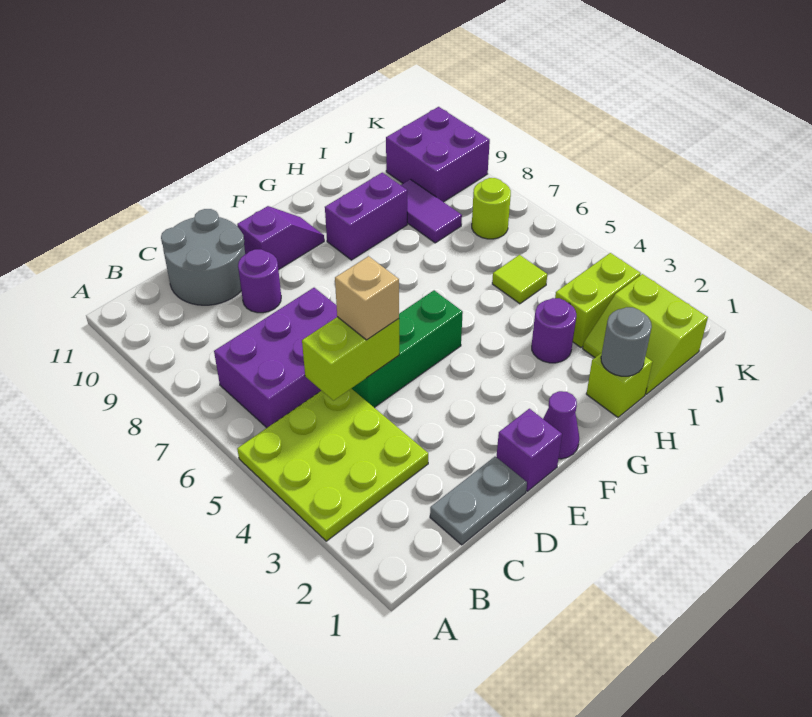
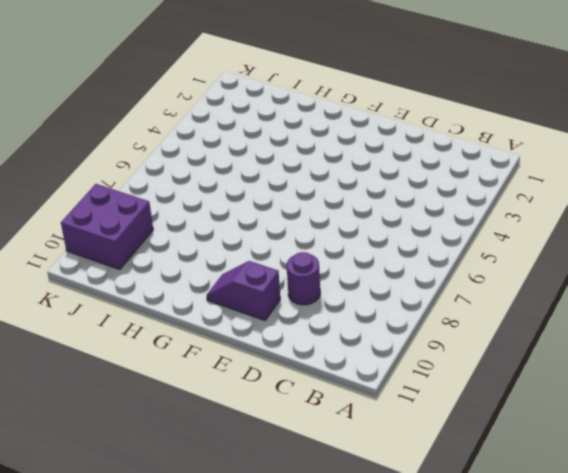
none -> lime plate A3:C5 level 1
none -> purple brick B6:D7 level 1
none -> grey plate C1:D1 level 1

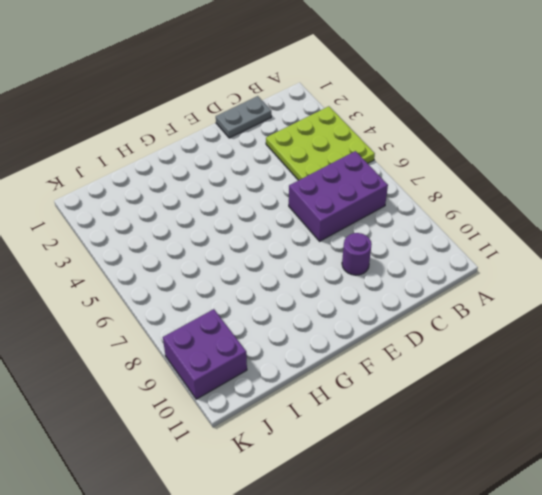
none -> grey round brick C10:D11 level 1
none -> green brick D5:F5 level 1
none -> purple brick E1 level 1

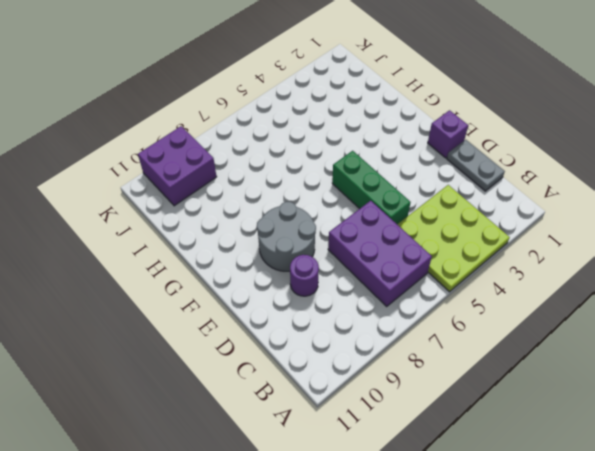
grey round brick E8:F9 level 1 -> grey round brick C10:D11 level 1
none -> purple slope E10:F10 level 1 top E
none -> purple cone F1 level 1
none -> purple brick G9:H9 level 1

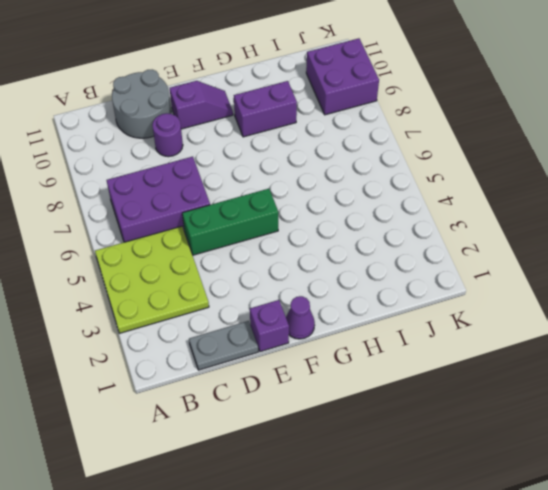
none -> lime brick H1 level 1
none -> purple round brick H3 level 1
none -> lime slope I1:J2 level 1 top J

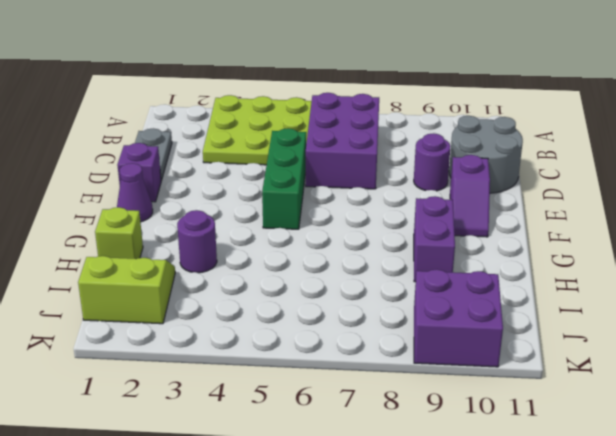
none -> lime brick I3:J3 level 1
none -> lime tile I5 level 1
none -> purple tile I8:I9 level 1

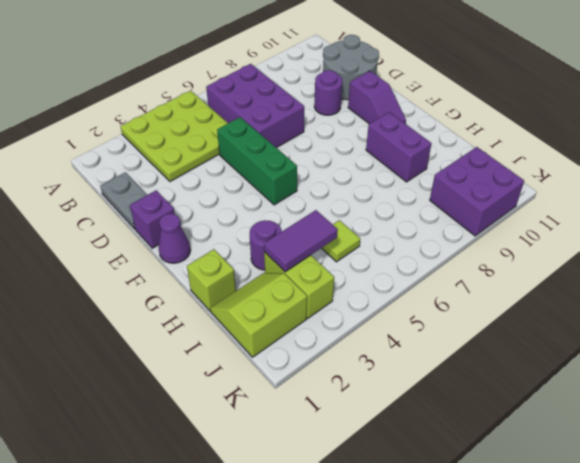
purple tile I3:I4 level 2 -> purple tile I8:I9 level 1
none -> lime round brick J7 level 1
none -> lime brick C5:D5 level 2
none -> grey round brick H1 level 2

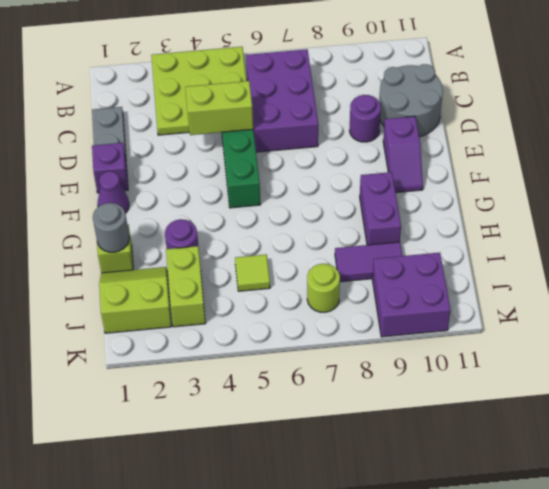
lime brick D4:D5 level 2 -> lime brick C5:D5 level 2
none -> tan brick D5 level 3

